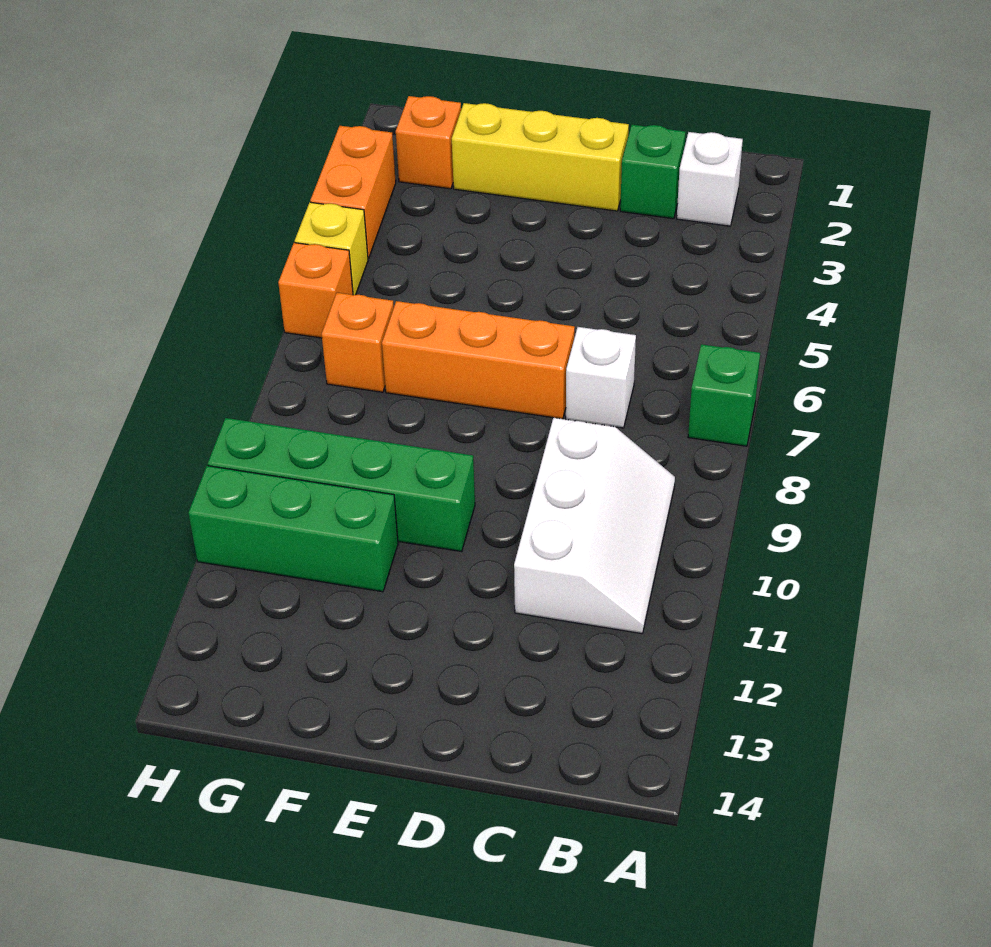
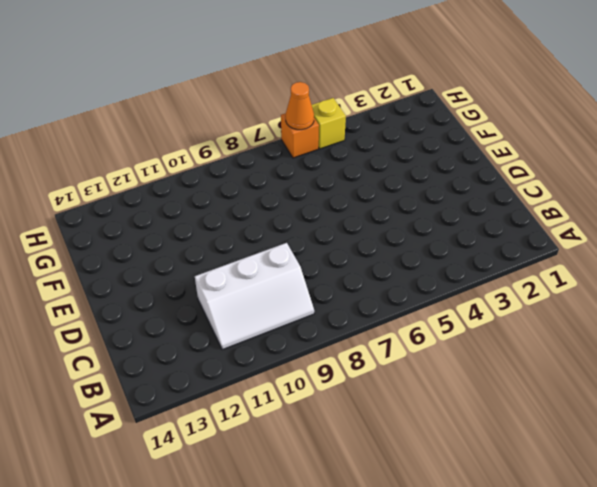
orange cone H6 level 2 -> none
none -> green brick A7 level 1
none -> white brick B2 level 1
none -> green brick C2 level 1

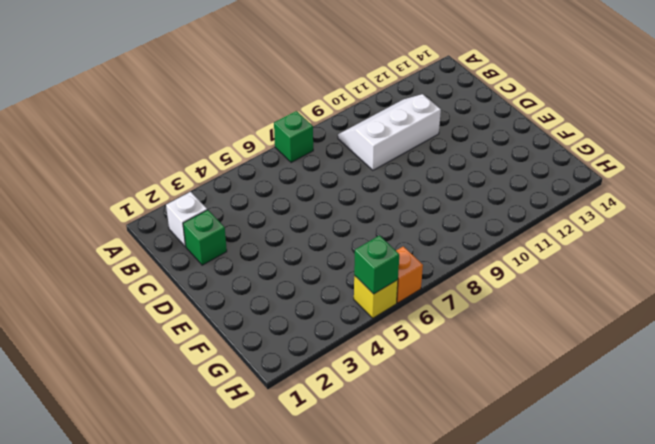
green brick H5 level 2 -> none
none -> white brick C7 level 1
none -> yellow brick D2:F2 level 1
none -> orange brick D7:F7 level 1

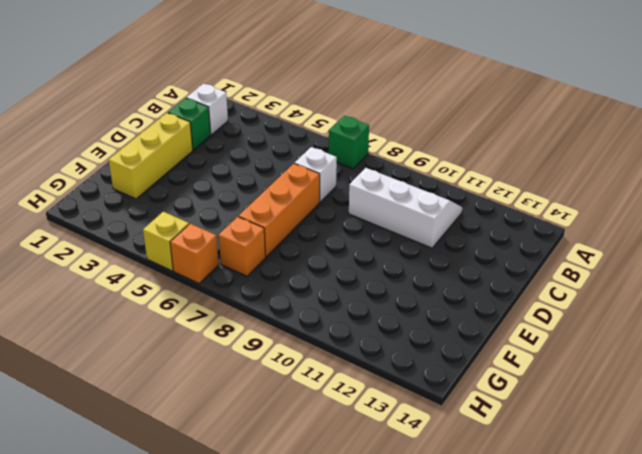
none -> green brick E10:H10 level 1
none -> green brick F11:H11 level 1
none -> orange brick G2 level 1

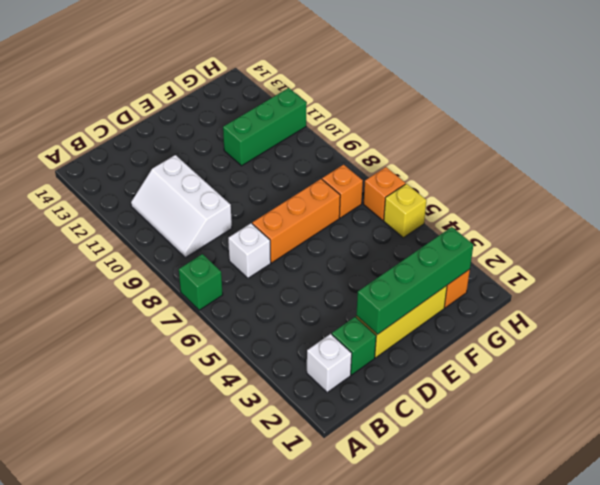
green brick D2:G2 level 2 -> green brick E10:H10 level 1
none -> orange brick H3:H4 level 1

